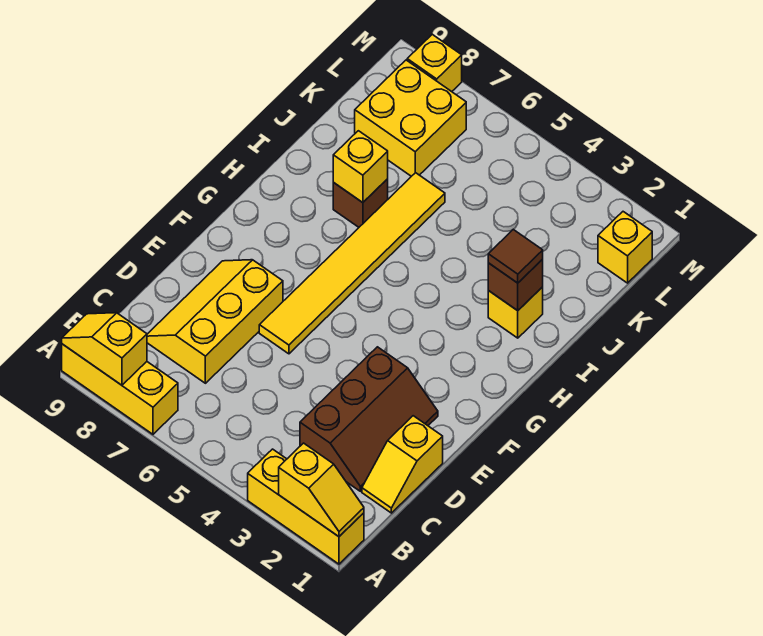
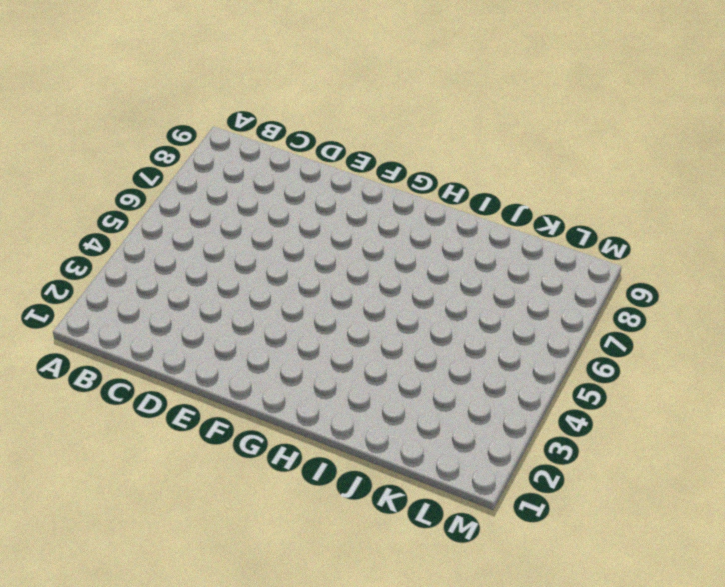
none -> yellow brick A1:A3 level 1
none -> yellow brick A7:A9 level 1
none -> yellow slope C1:D1 level 1 top D

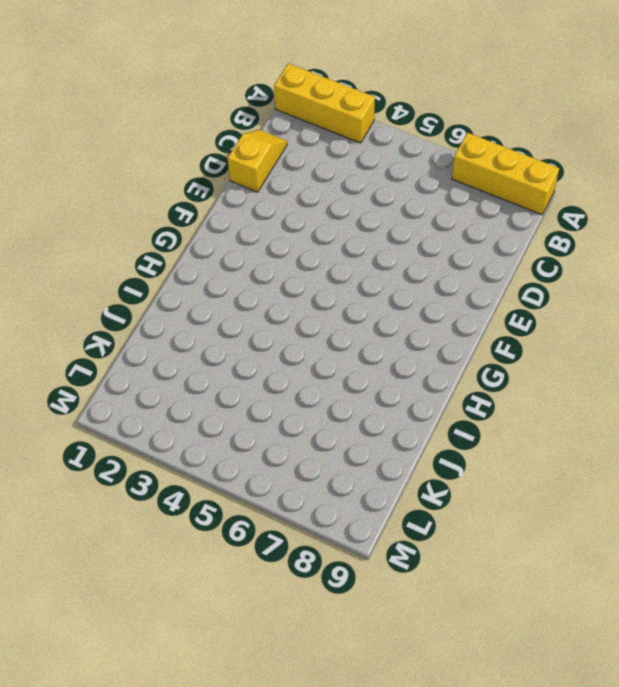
none -> brown slope C2:E3 level 1 top 3
none -> yellow slope C7:E8 level 1 top 7
none -> yellow tile E6:J6 level 1

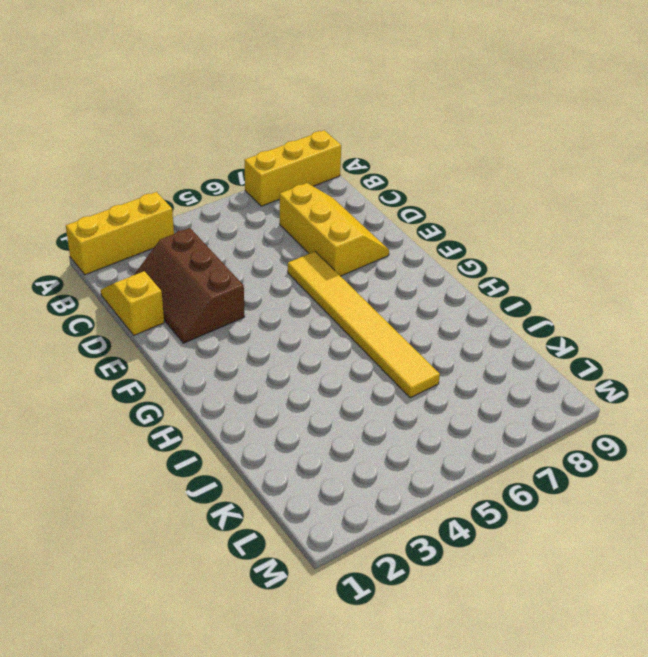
none -> yellow brick I2 level 1
none -> brown brick I7 level 1
none -> yellow brick K7:L8 level 1

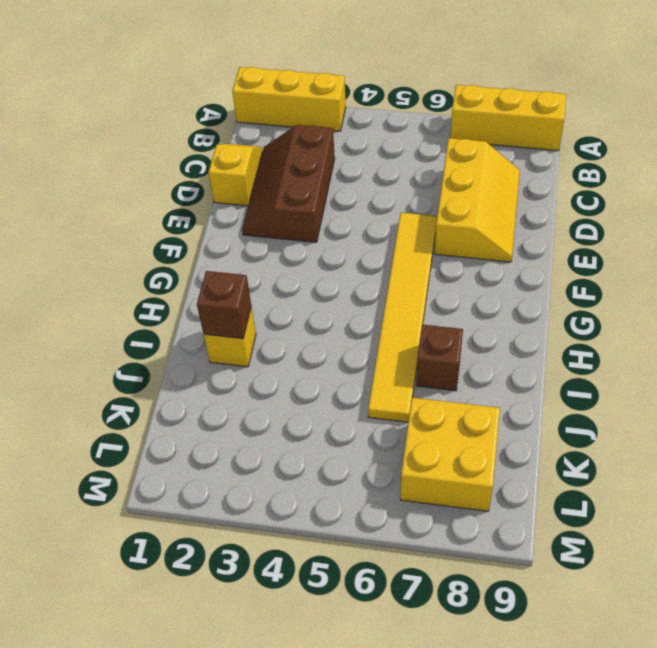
none -> yellow brick L1 level 1
none -> yellow brick M8 level 1
none -> yellow slope A1:A2 level 2 top 2

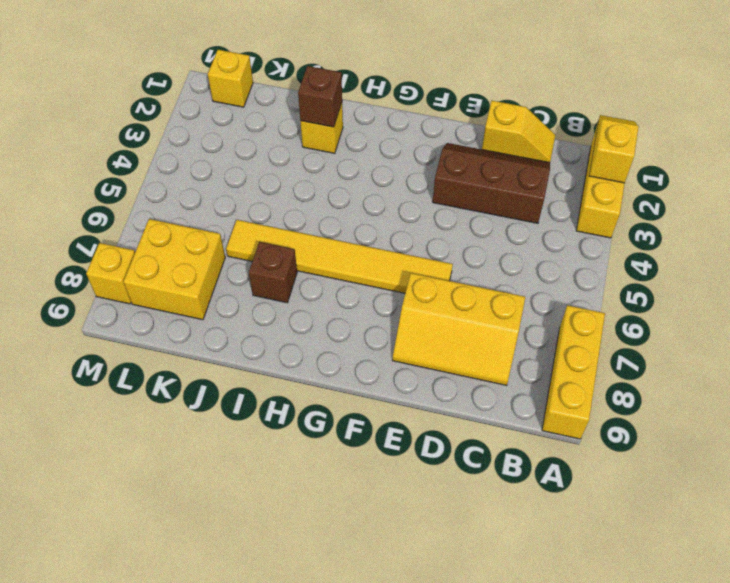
none -> yellow slope A8:A9 level 2 top 8
none -> yellow brick I7 level 2
none -> brown tile I2 level 3

